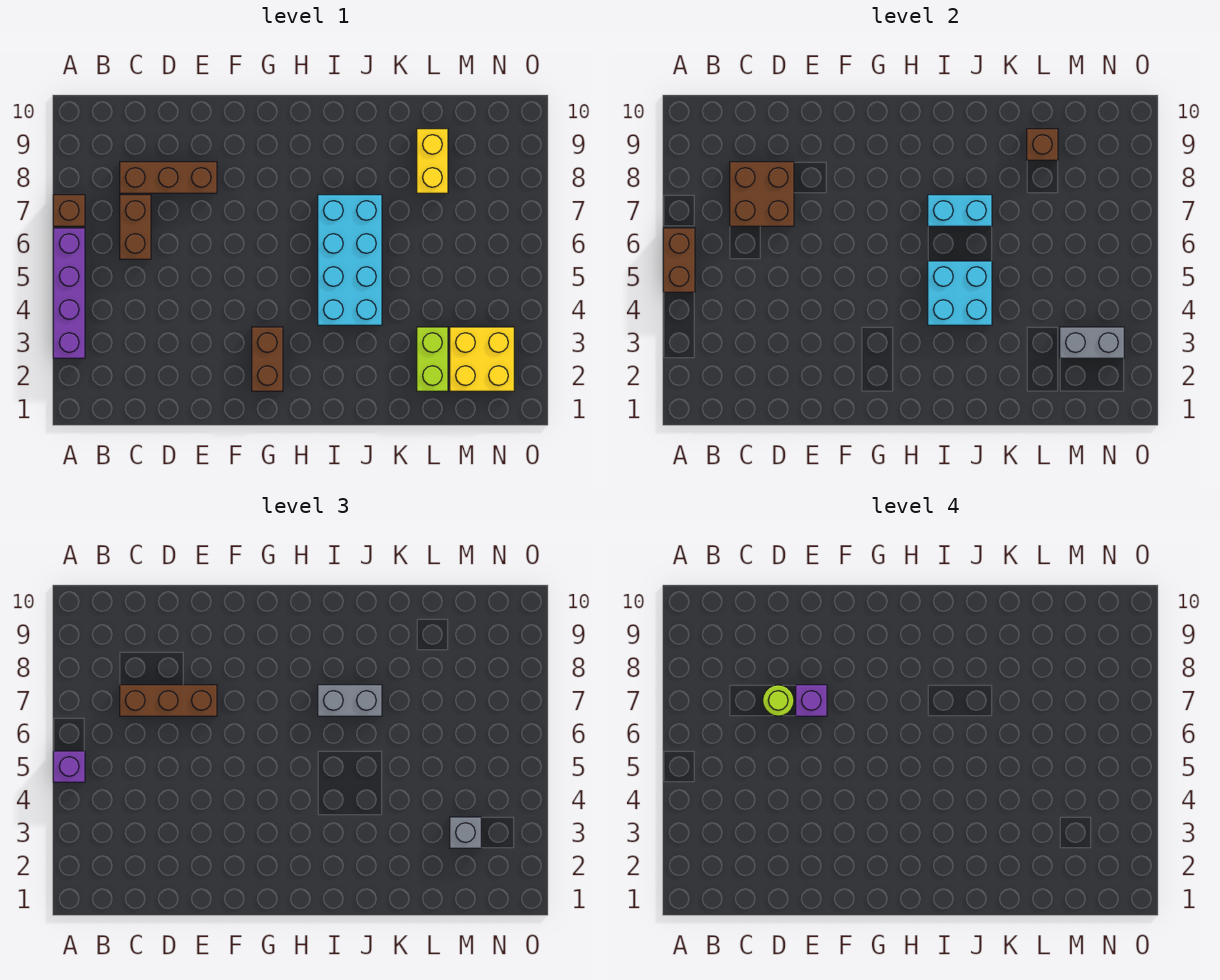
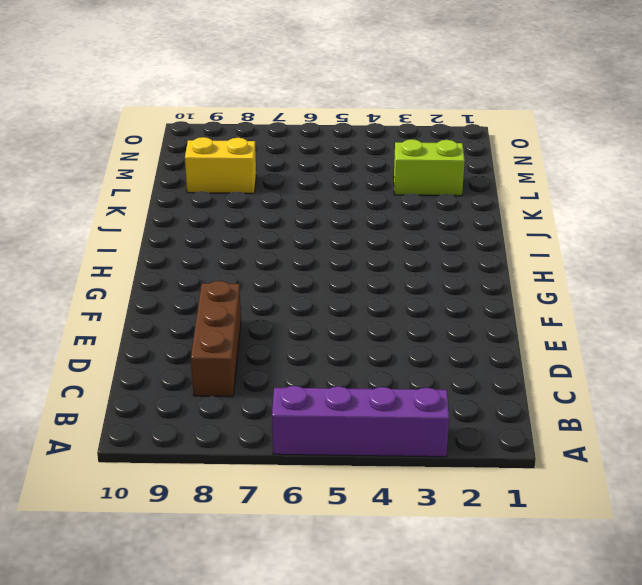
none -> brown brick A7 level 1
none -> brown brick C6:C7 level 1
none -> brown brick G2:G3 level 1

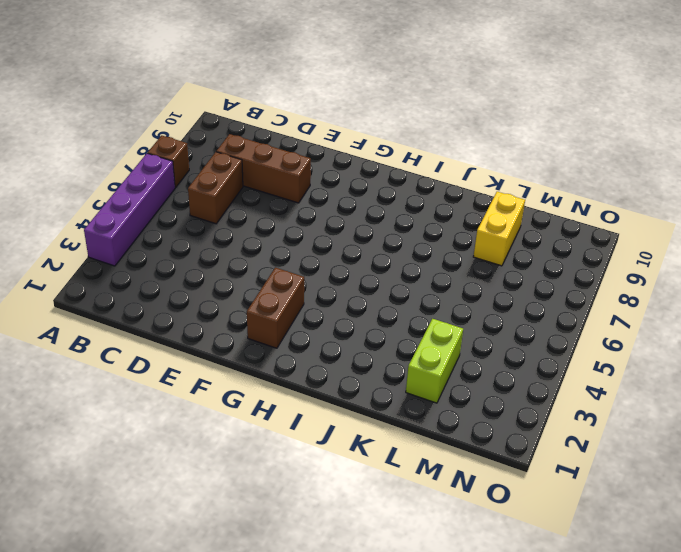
none -> cyan brick I4:J7 level 1
none -> yellow brick M2:N3 level 1
none -> brown brick A5:A6 level 2

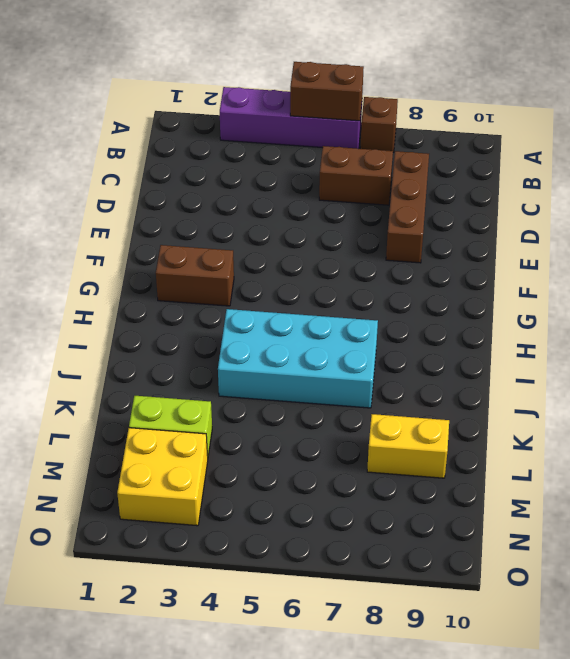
none -> brown brick C7:D8 level 2
none -> cyan brick I4:J5 level 2
none -> cyan brick I7:J7 level 2

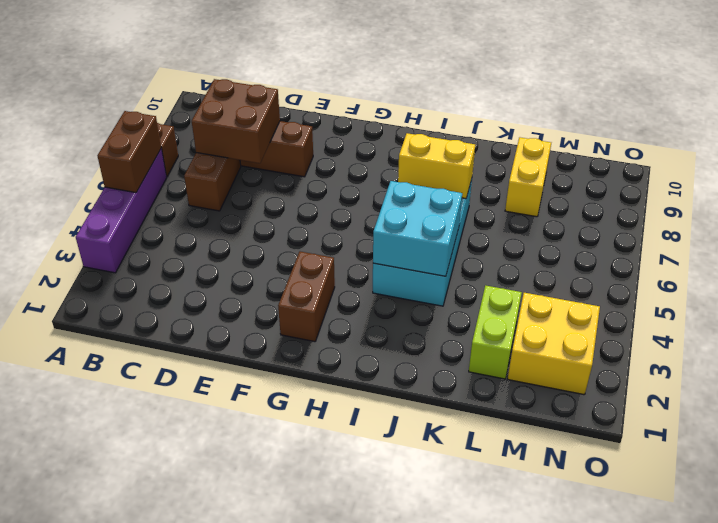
yellow brick I7:J7 level 2 -> cyan brick I7:J7 level 2
none -> brown brick L9 level 2
none -> grey brick M3:N3 level 2
none -> purple brick A5 level 3

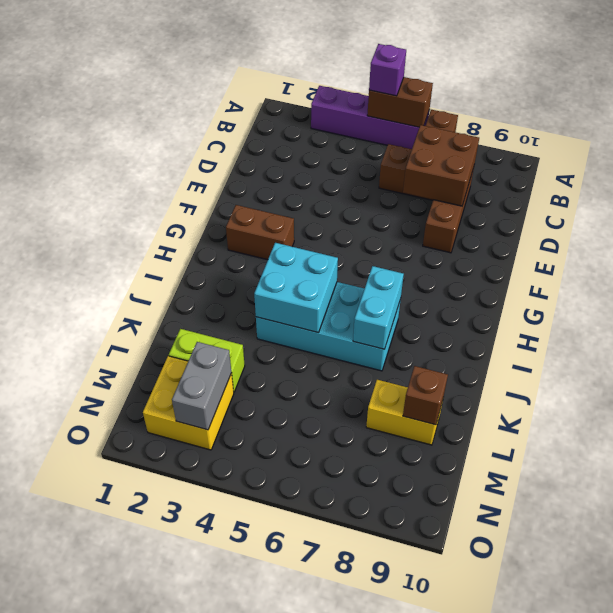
none -> brown brick C7:E7 level 3
none -> grey brick I7:J7 level 3
none -> grey brick M3 level 3

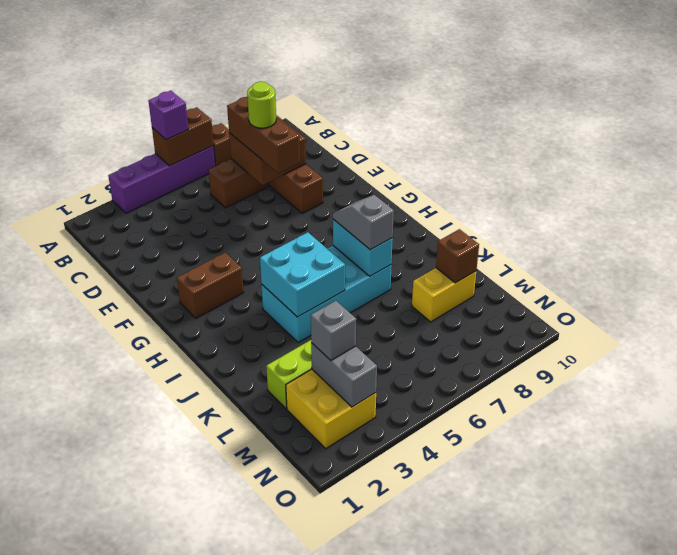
grey slope I7:J7 level 3 top J -> grey brick I7:J7 level 3
none -> purple brick E7 level 4

